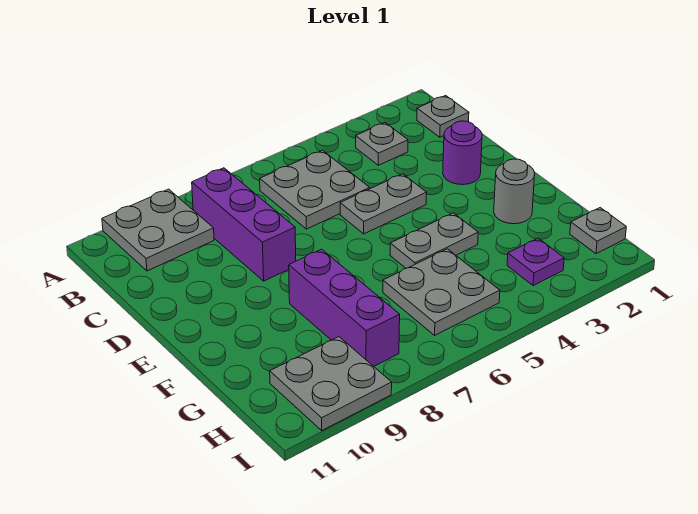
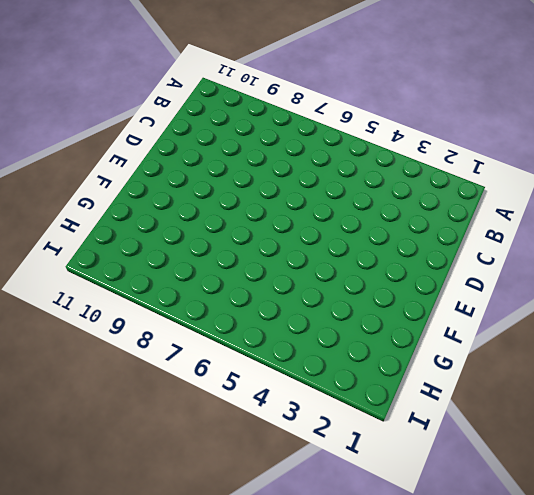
none -> grey plate A9:B10 level 1
none -> grey plate B1 level 1
none -> grey plate B3 level 1

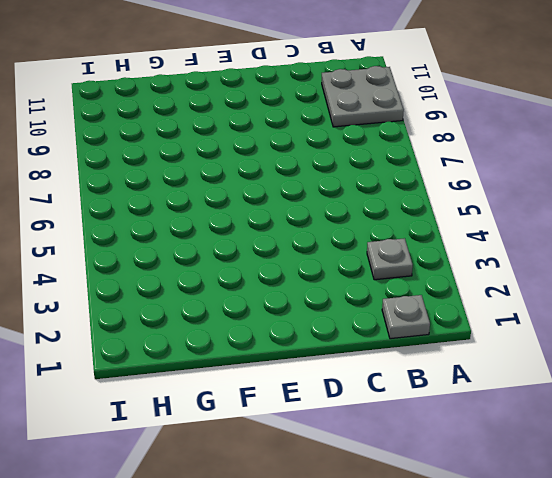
none -> grey plate B5:C6 level 1
none -> purple brick B8:D8 level 1
none -> purple round brick D2 level 1

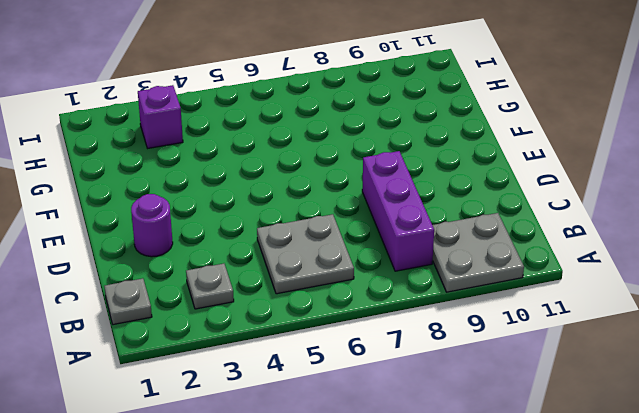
purple brick H3 level 1 -> purple plate H3 level 1
none -> grey plate D4:D5 level 1
none -> grey round brick F2 level 1
none -> grey plate F4:F5 level 1

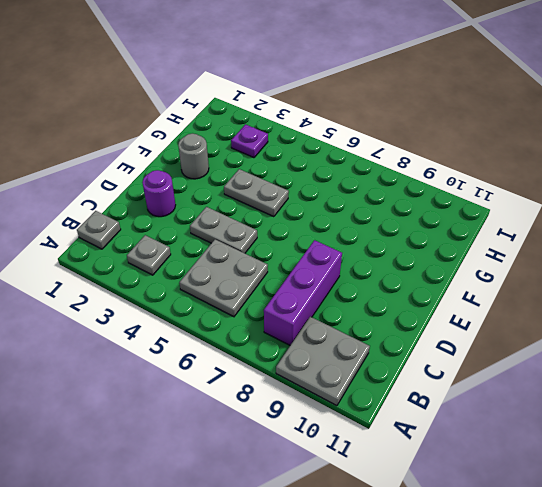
none -> purple brick F8:H8 level 1
none -> grey plate G5:H6 level 1
none -> grey plate H1 level 1

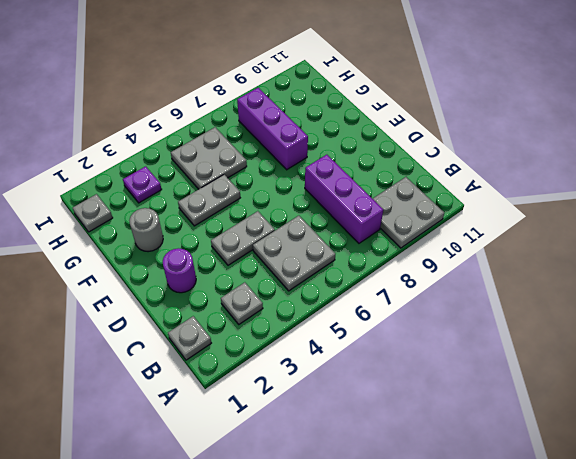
none -> grey plate H9:I10 level 1

